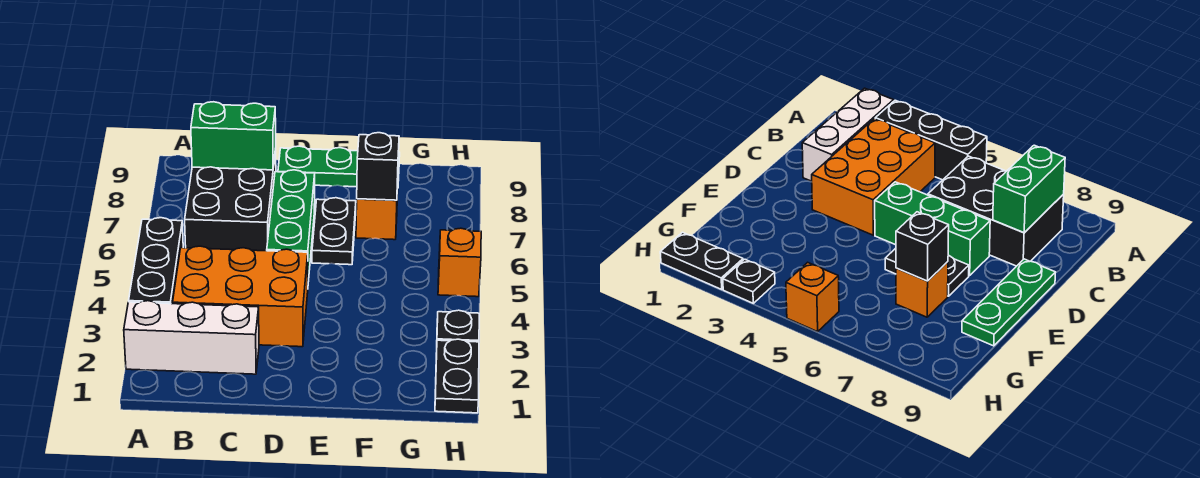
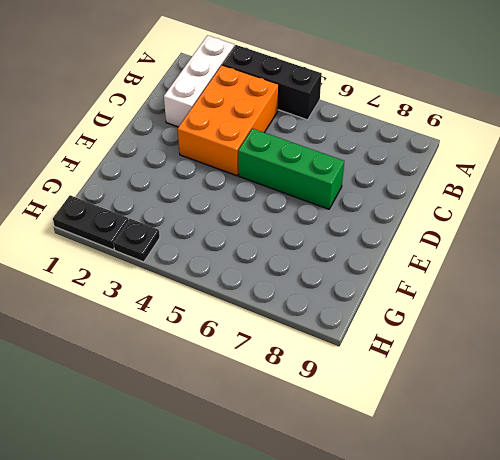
none -> black brick B6:C8 level 1
none -> green plate D9:F9 level 1
none -> black plate E6:E7 level 1

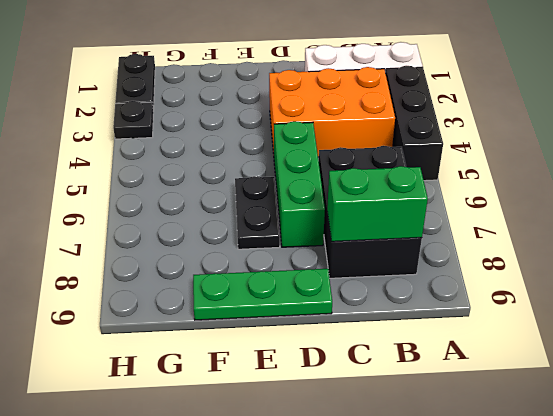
none -> orange brick F7 level 1
none -> orange brick H5 level 1
none -> black brick F7 level 2

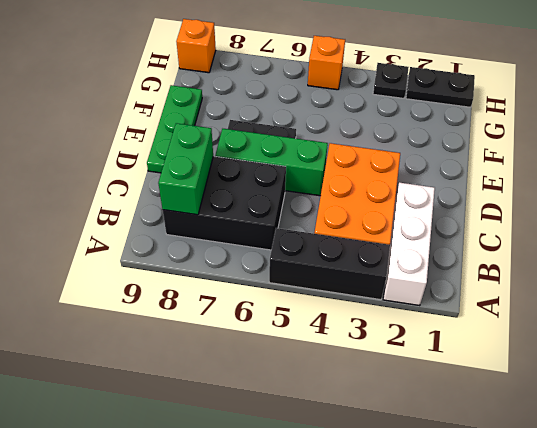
orange brick H9 level 1 -> orange brick F7 level 1
none -> black brick F7 level 2

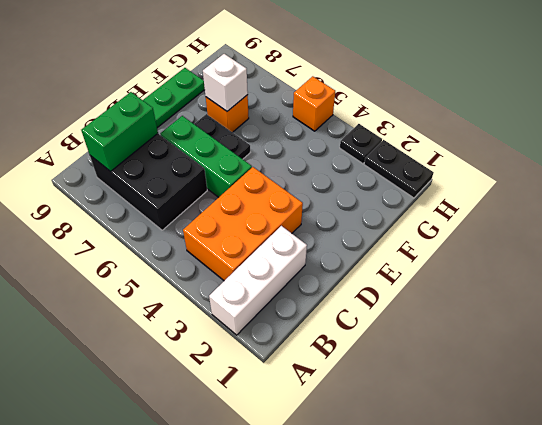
white brick F7 level 2 -> black brick F7 level 2
none -> black brick A3:A5 level 1

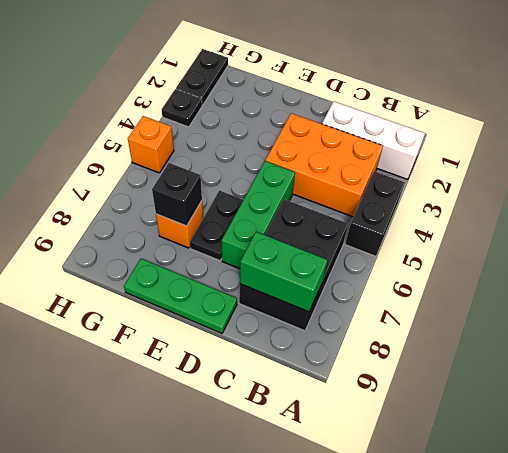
black brick A4:A5 level 1 -> black brick A3:A5 level 1

